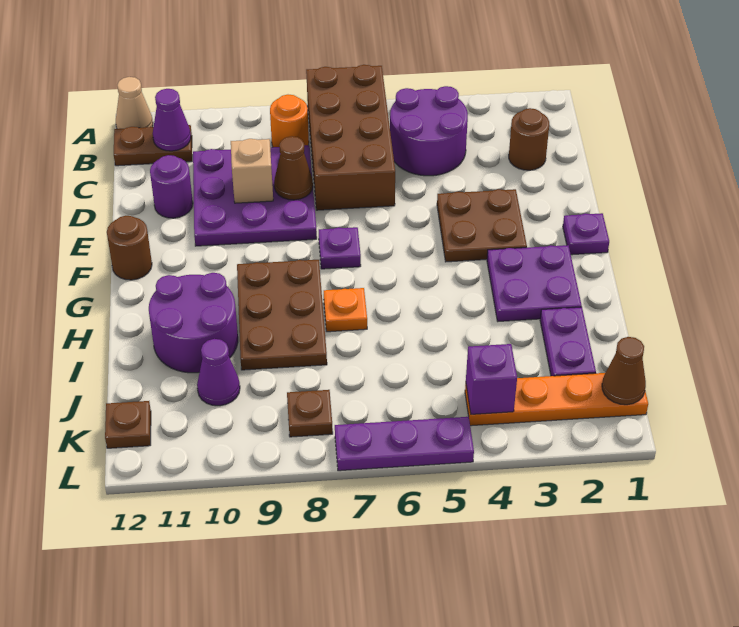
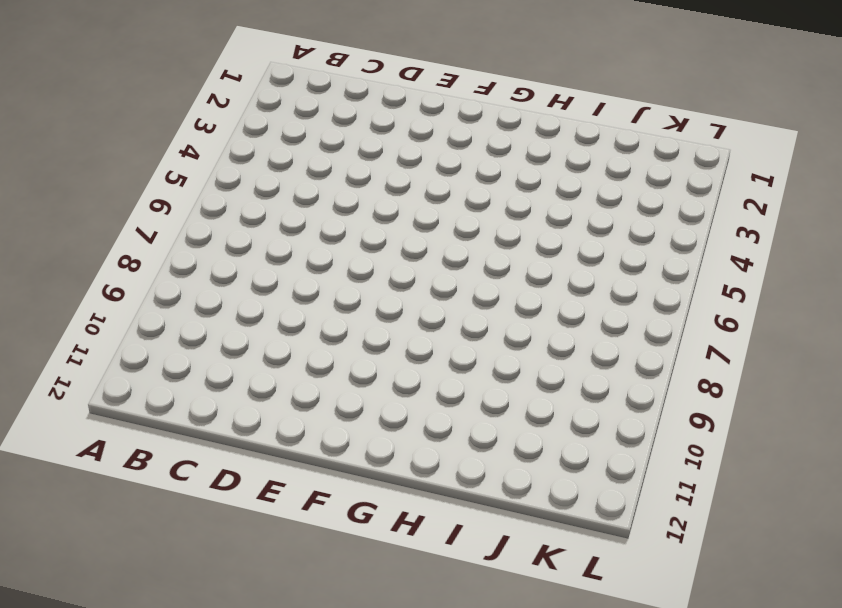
none -> brown brick A6:D7 level 1
none -> tan cone A12 level 1
none -> purple round brick B4:C5 level 1

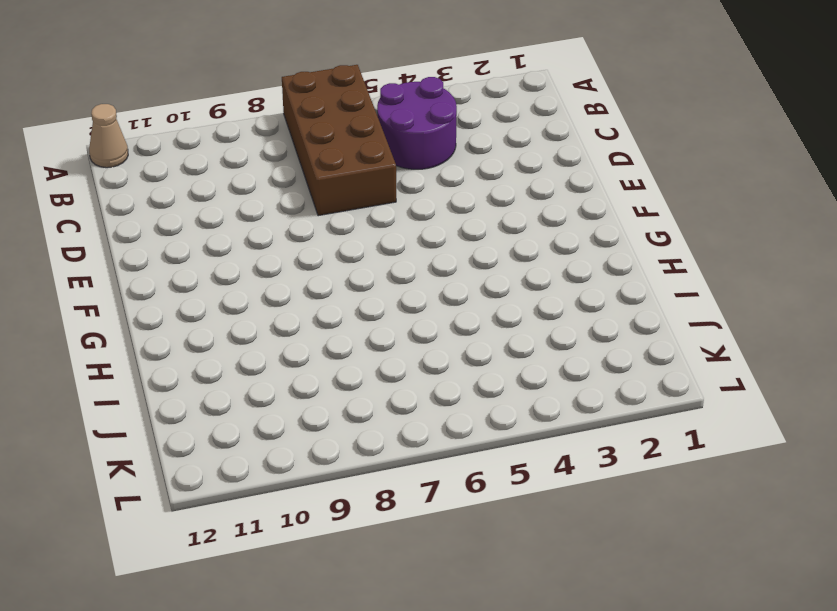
none -> orange round brick B8 level 1
none -> brown plate B11:B12 level 1
none -> brown round brick C2 level 1

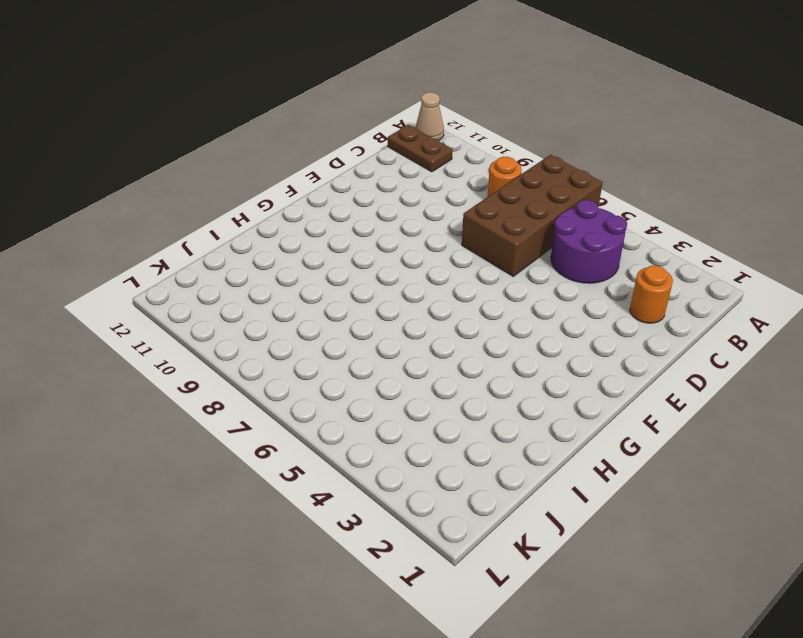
orange round brick C2 level 1 -> brown round brick C2 level 1
none -> purple plate C8:E10 level 1
none -> purple round brick D11 level 1
none -> brown plate E3:F4 level 1

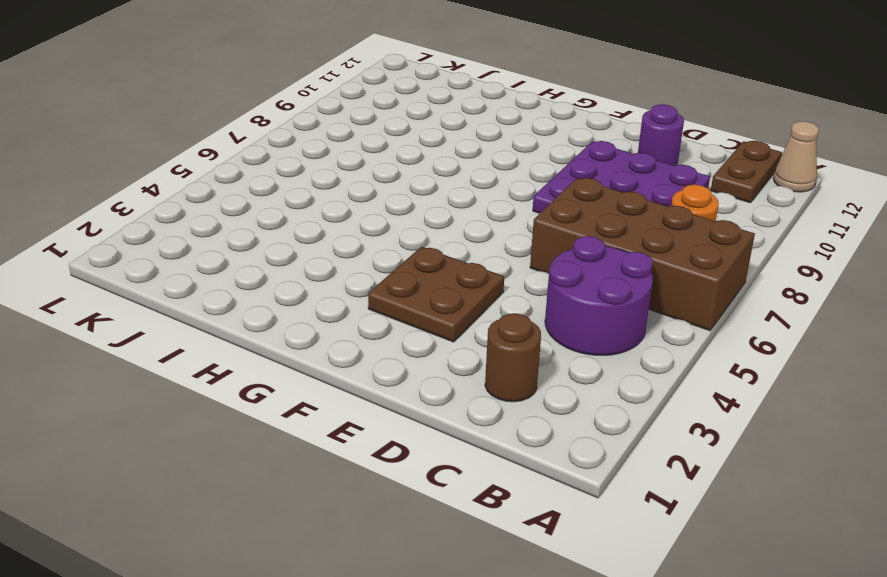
none -> purple plate F1 level 1
none -> purple plate F7 level 1
none -> brown round brick F12 level 1

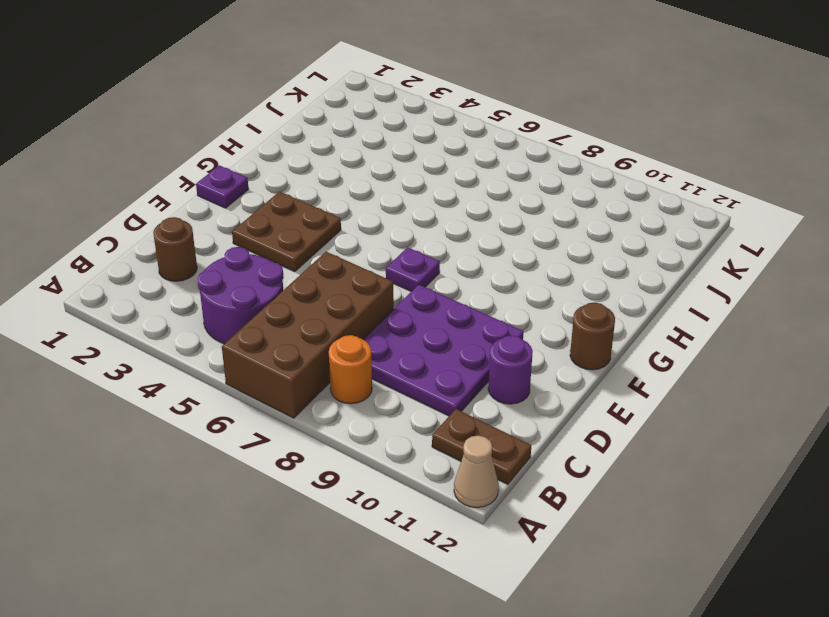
none -> purple plate G2:H3 level 1
none -> brown plate G8:I9 level 1
none -> orange plate H7 level 1

